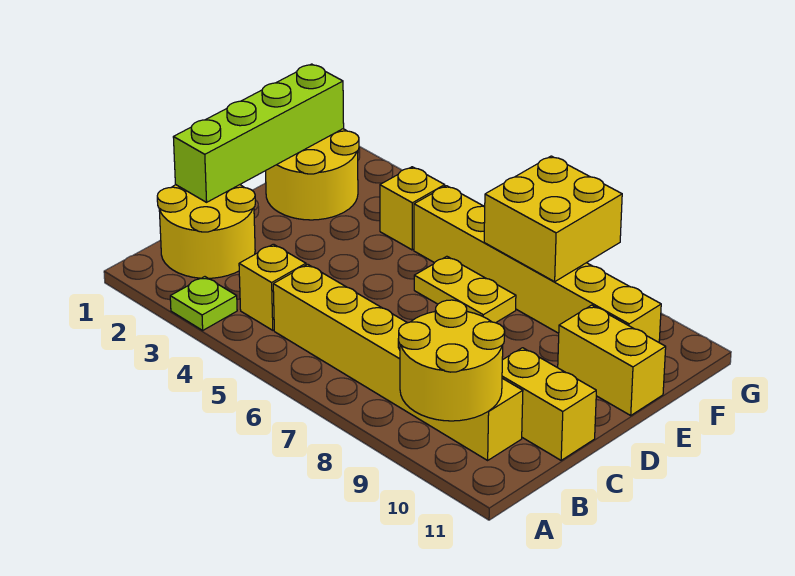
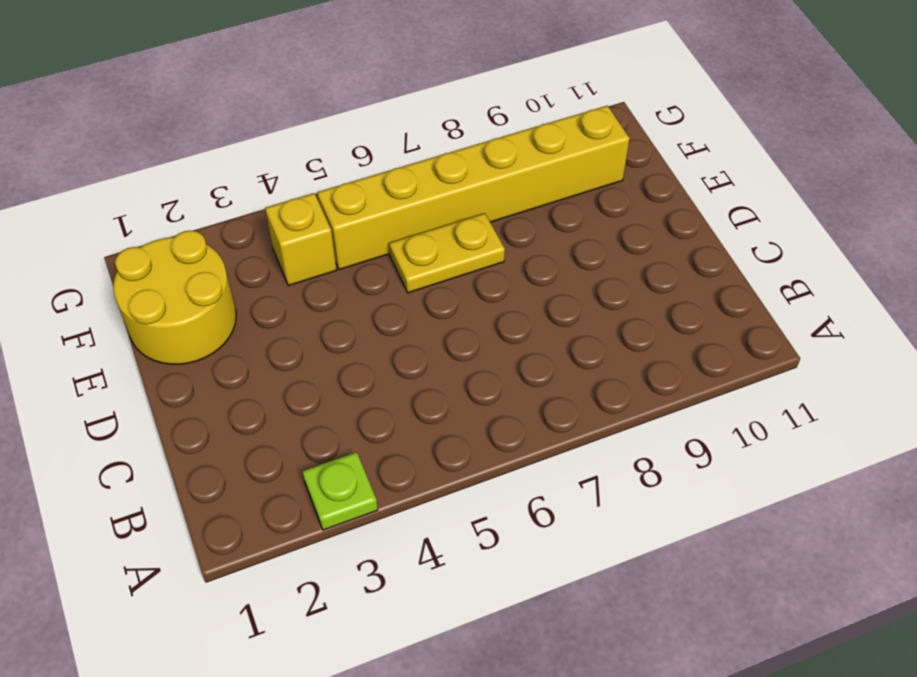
none -> yellow round brick B1:C2 level 1
none -> yellow brick B4 level 1
none -> yellow brick B5:B10 level 1

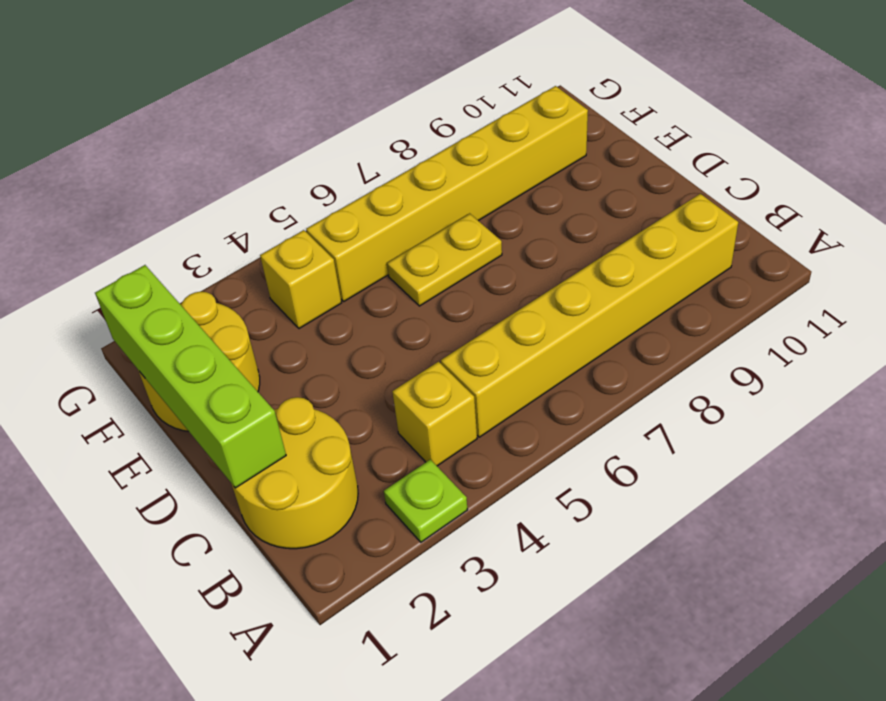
none -> yellow brick C10:C11 level 1
none -> yellow brick E10:E11 level 1
none -> yellow round brick A9:B10 level 2

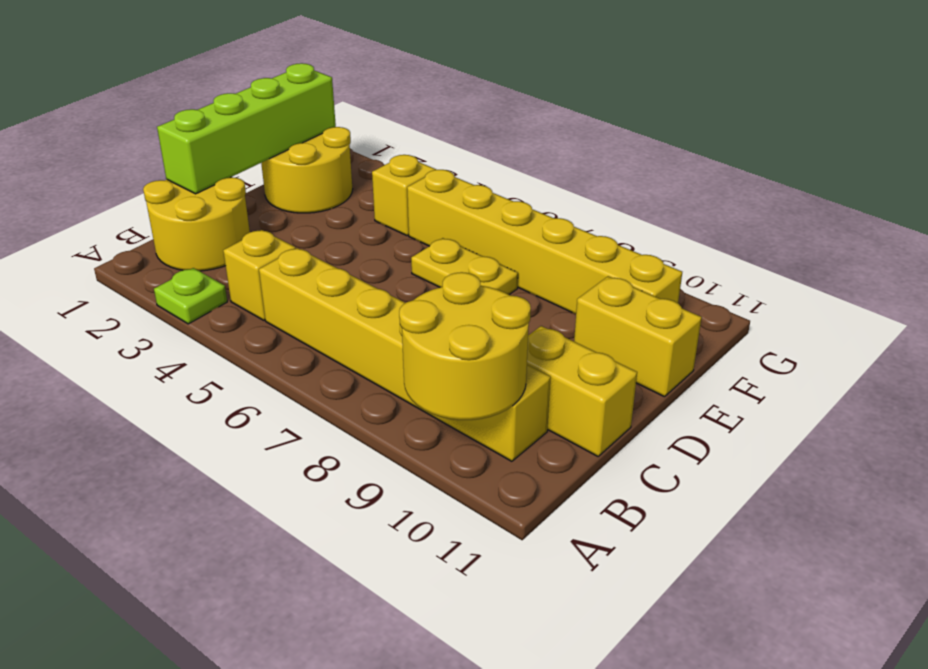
none -> yellow brick F7:G8 level 2

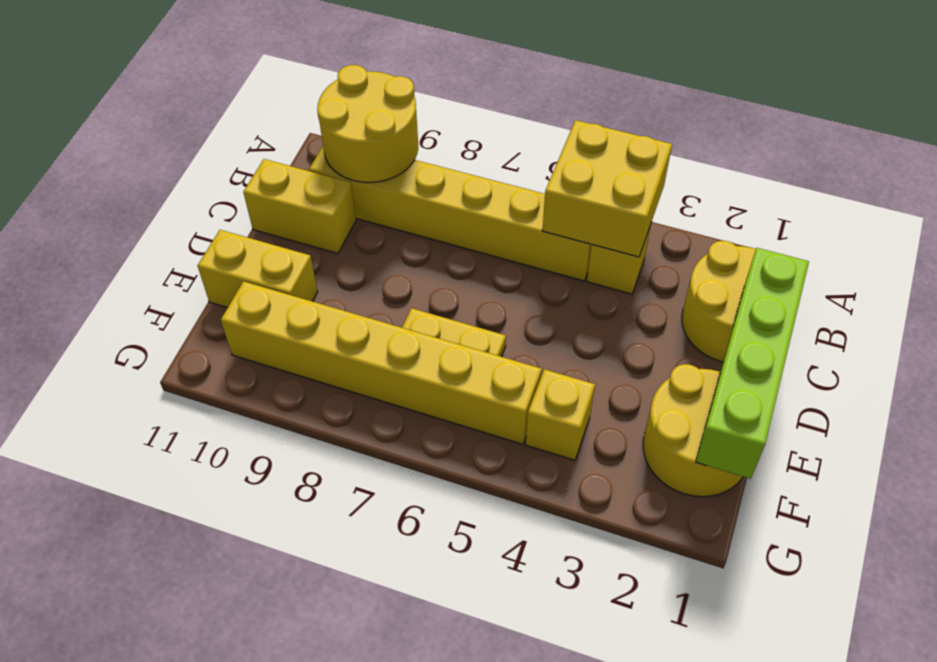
yellow brick A4:B5 level 2 -> yellow brick F7:G8 level 2
none -> lime plate A3 level 1

